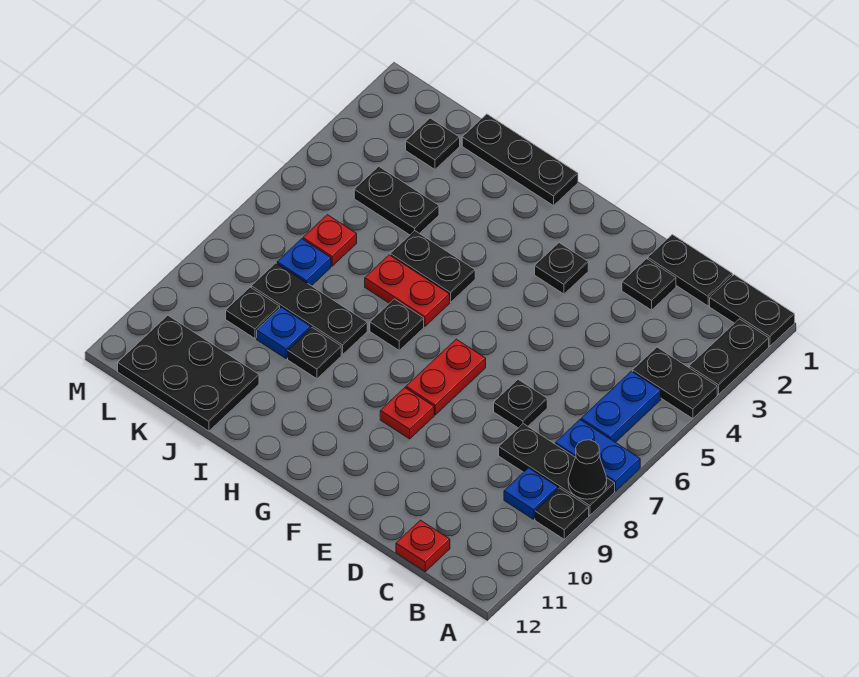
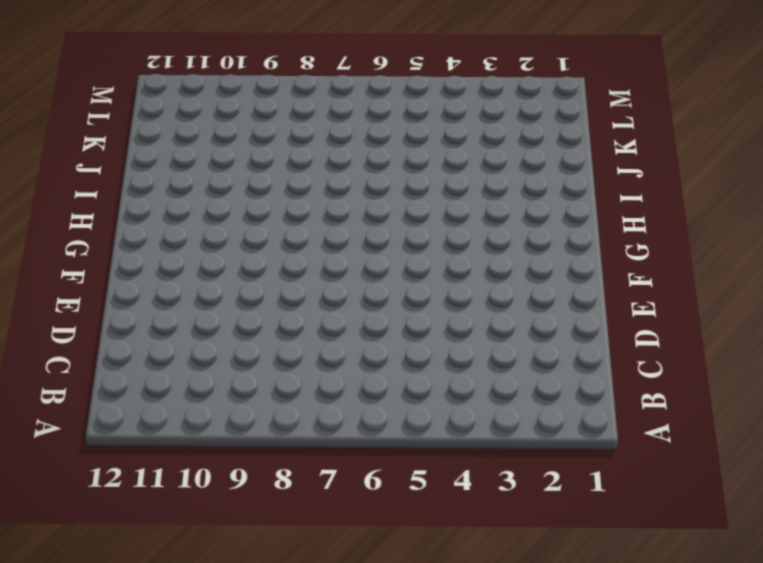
none -> black plate A1:B1 level 1
none -> black plate A2:A3 level 1
none -> black plate A4:B4 level 1

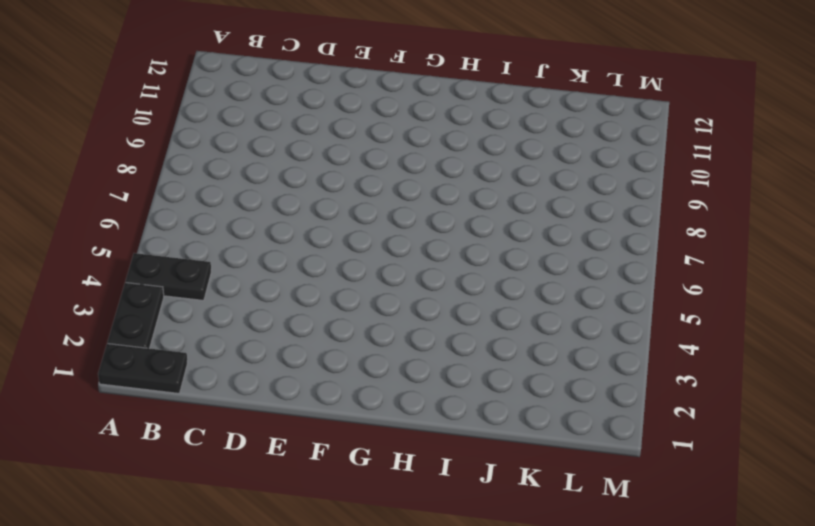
none -> blue plate A7:B7 level 1
none -> black plate A8:C8 level 1
none -> black plate A9 level 1

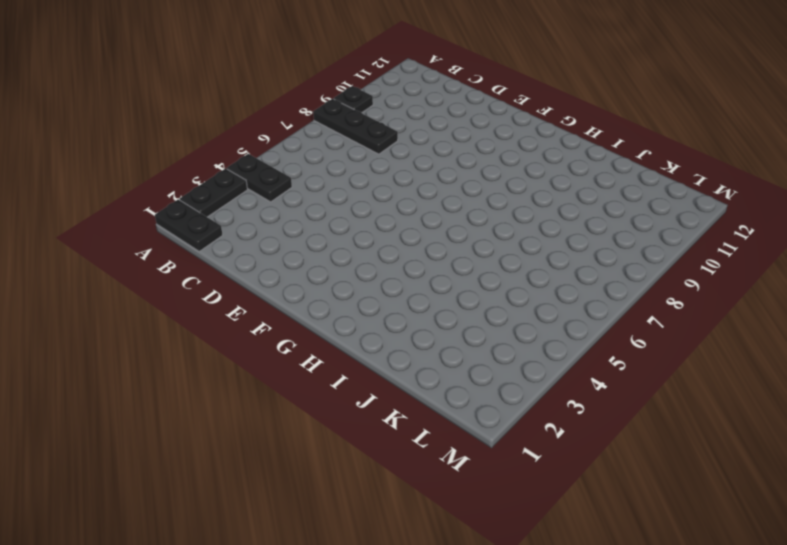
none -> blue plate A7:B7 level 1
none -> blue plate B5:B6 level 1
none -> blue plate B9 level 1

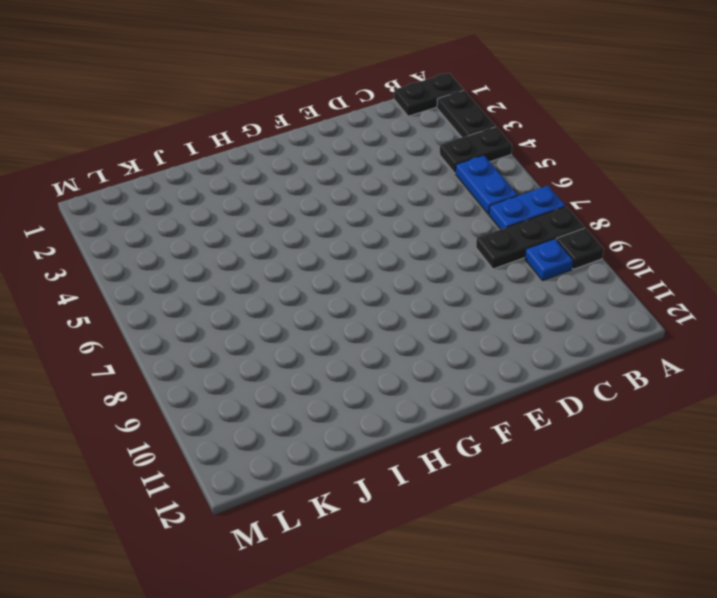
none -> black plate C1:D1 level 1
none -> red plate C12 level 1
none -> black plate D2 level 1

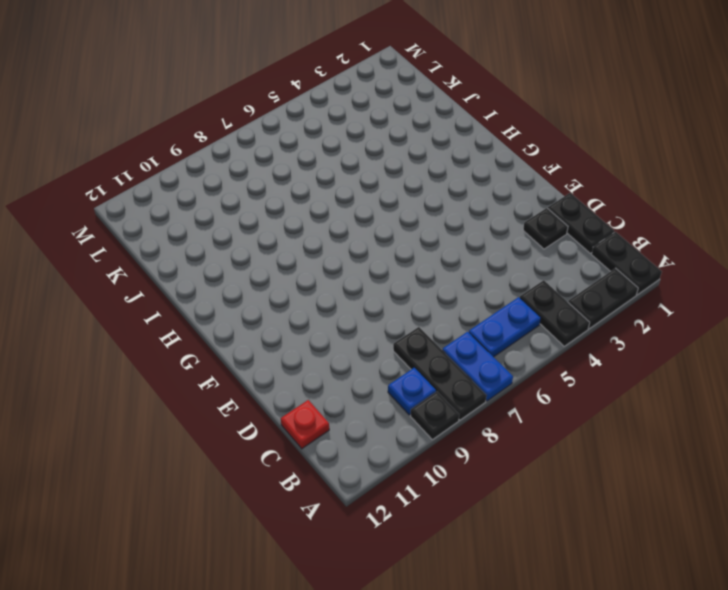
none -> black plate D7 level 1
none -> black plate F3 level 1
none -> red plate F7:F8 level 1

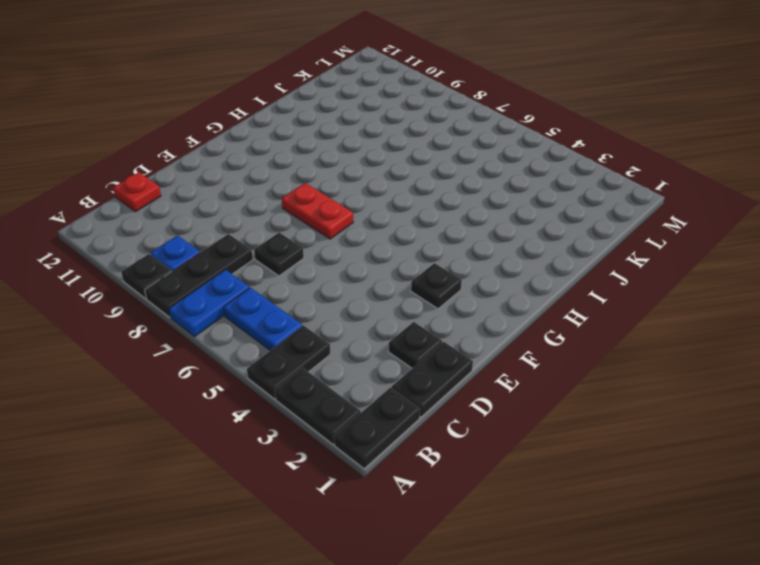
none -> red plate F9 level 1
none -> black plate H1:J1 level 1
none -> black plate H5:I5 level 1

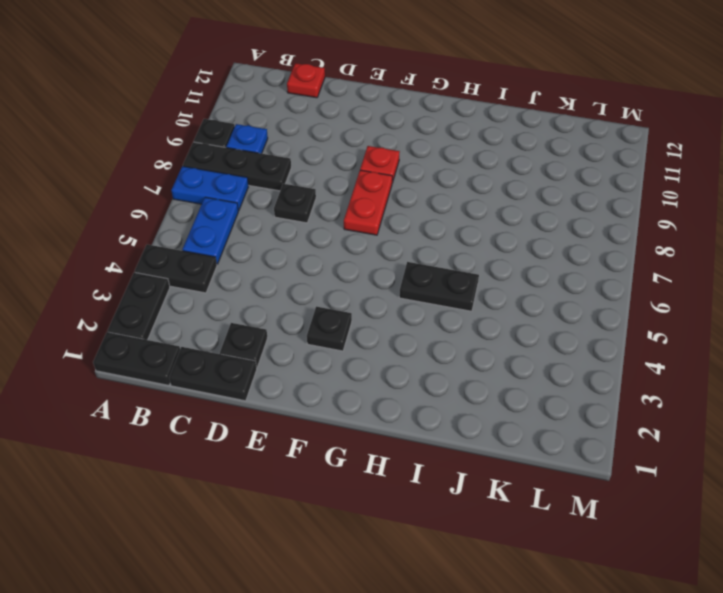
none -> black plate H1:J1 level 1
none -> red plate H6:I6 level 1
none -> black plate H7 level 1

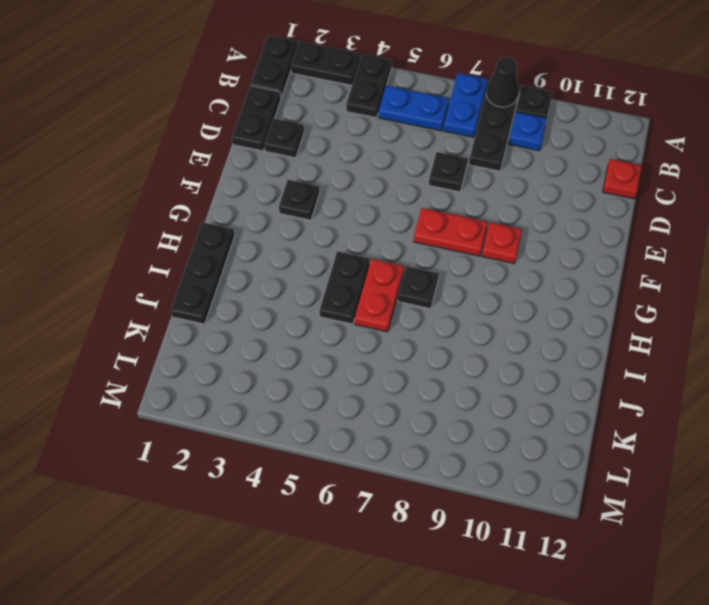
none -> black plate I8:K8 level 1
none -> black plate I9 level 1
none -> black plate J4:K4 level 1

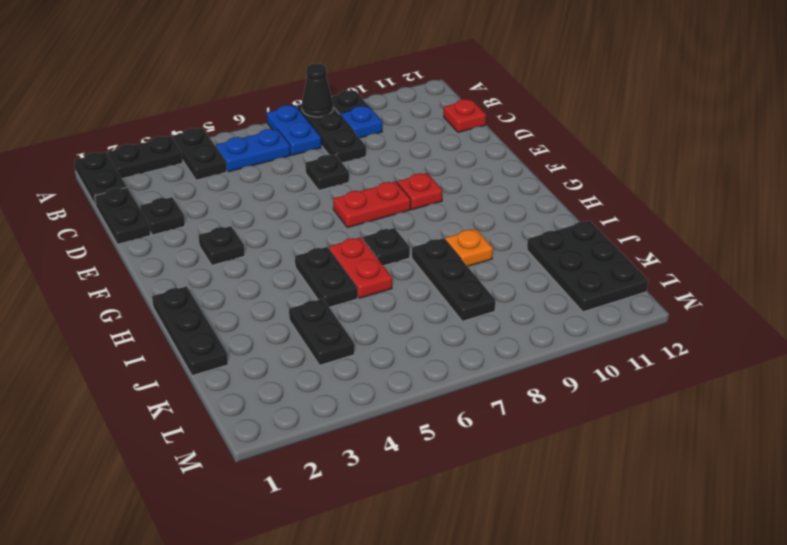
orange plate I9 level 1 -> black plate I9 level 1
none -> blue plate J9 level 1
none -> black plate K2 level 1
none -> red plate K6 level 1

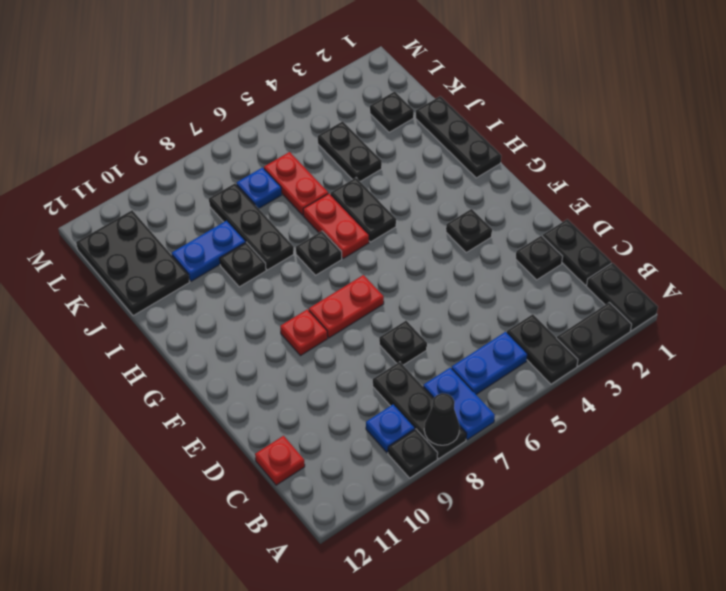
red plate J6:K6 level 1 -> red plate K6 level 1
blue plate J9:J10 level 1 -> blue plate J9 level 1
none -> black plate K9 level 1

